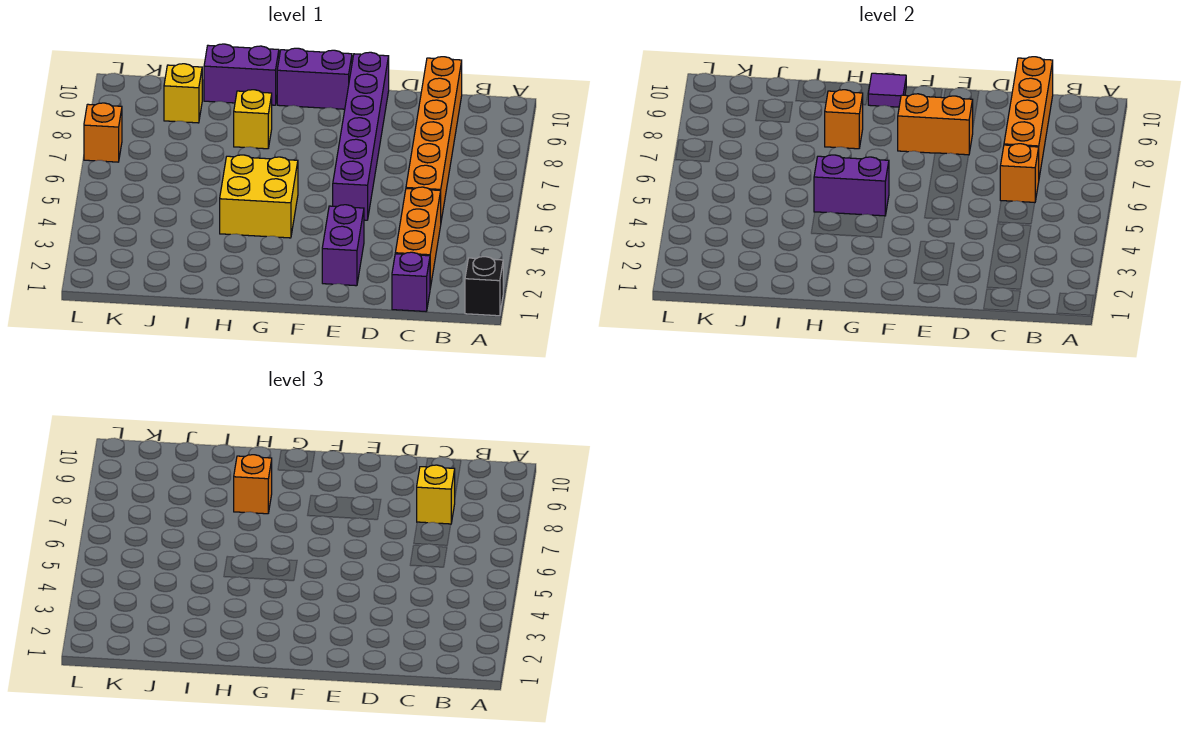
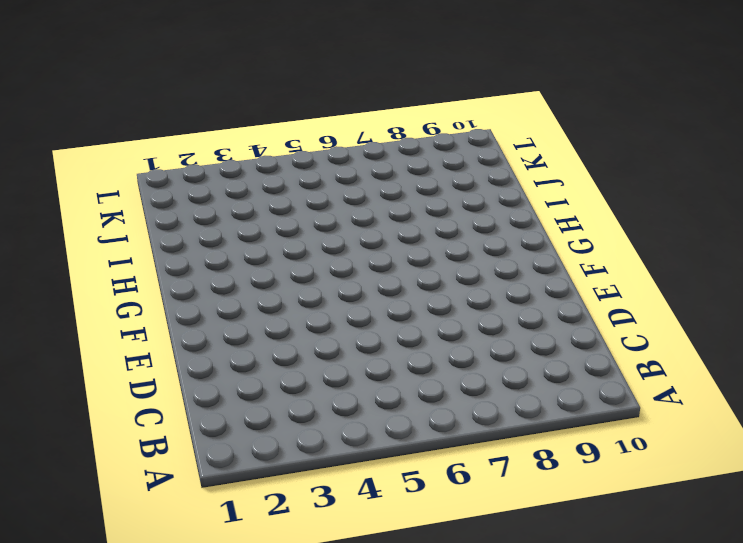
none -> black brick A1 level 1
none -> purple brick C1 level 1
none -> orange brick C2:C4 level 1

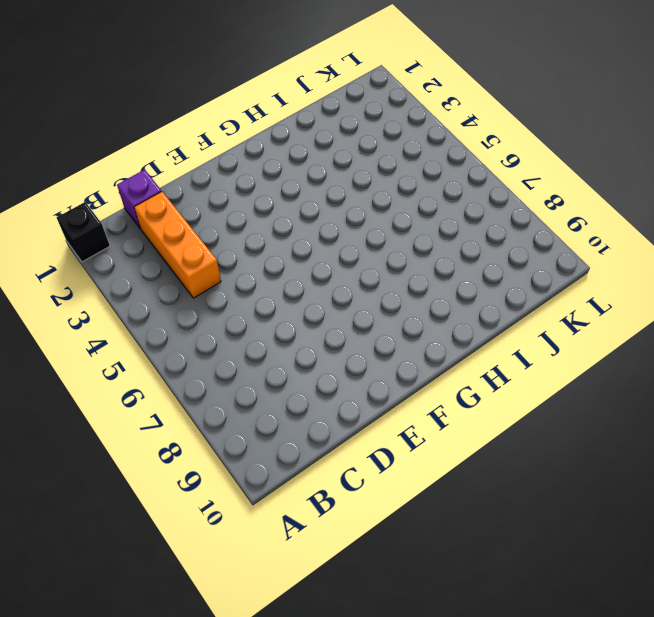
none -> orange brick C5:C10 level 1
none -> purple brick E2:E3 level 1
none -> purple brick E5:E10 level 1

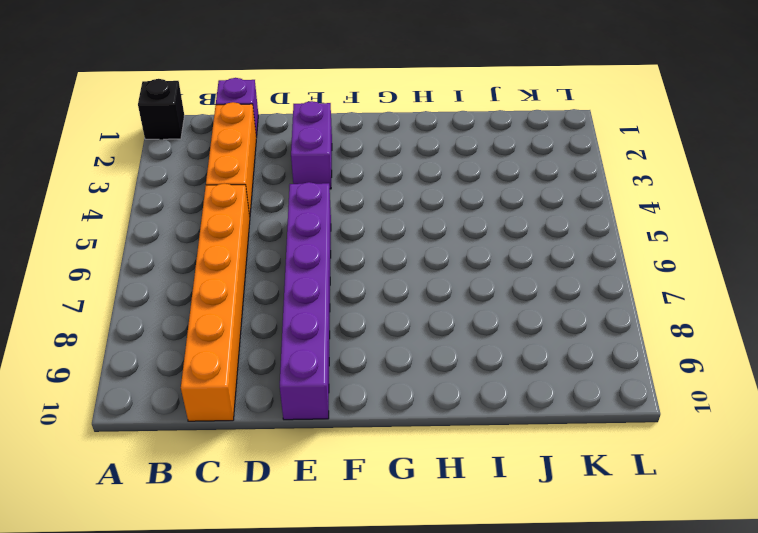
none -> purple brick F10:G10 level 1
none -> yellow brick G4:H5 level 1
none -> yellow brick H8 level 1

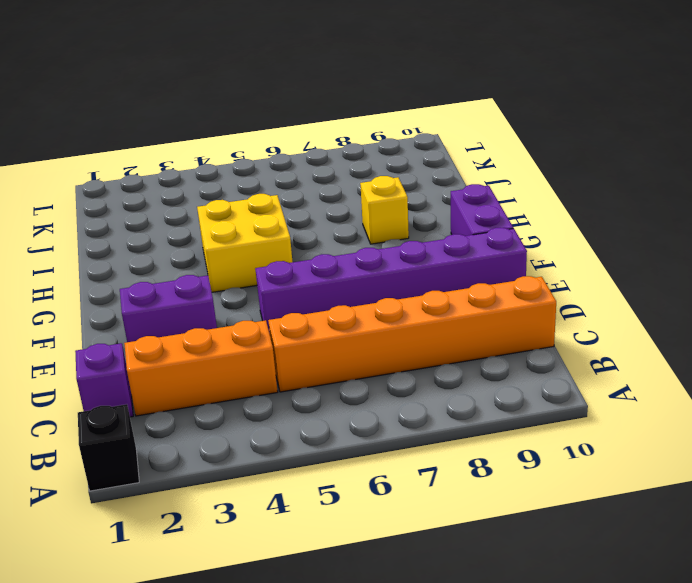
none -> purple brick H10:I10 level 1
none -> yellow brick J9 level 1
none -> orange brick L7 level 1

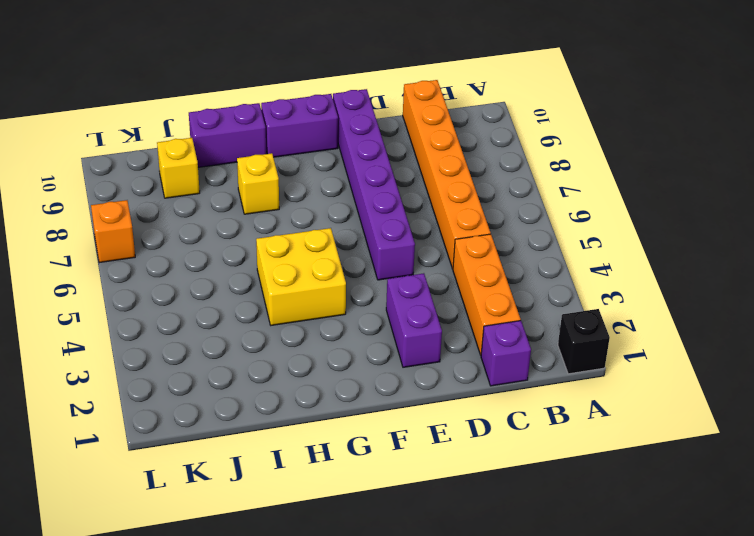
none -> orange brick C6 level 2
none -> orange brick C7:C10 level 2
none -> orange brick E8:F8 level 2

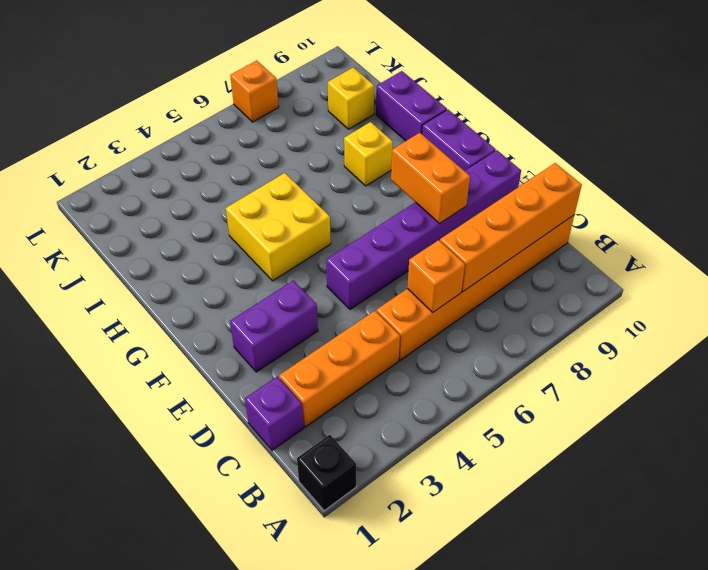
none -> purple brick G5:H5 level 2
none -> purple tile G10 level 2
none -> orange brick H8 level 2

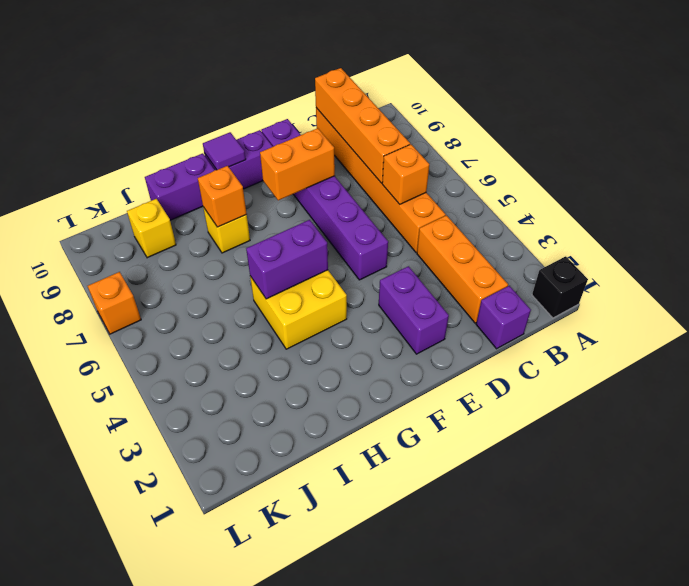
none -> yellow brick C8 level 3
none -> orange brick H8 level 3

